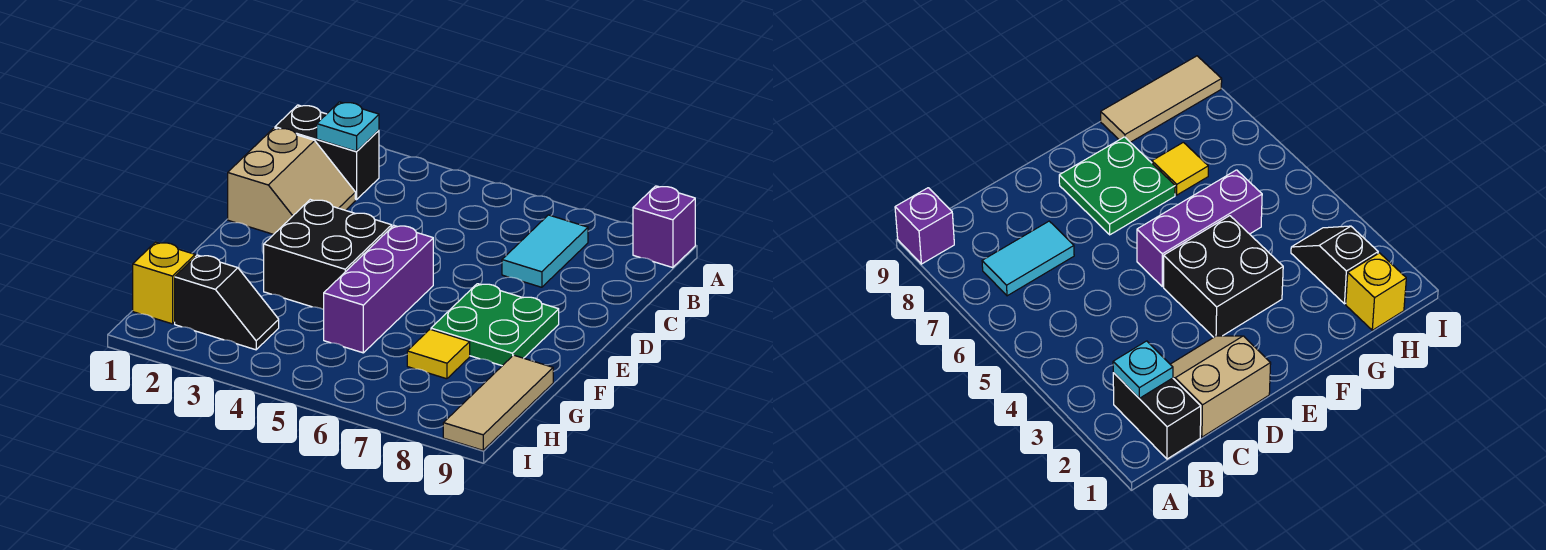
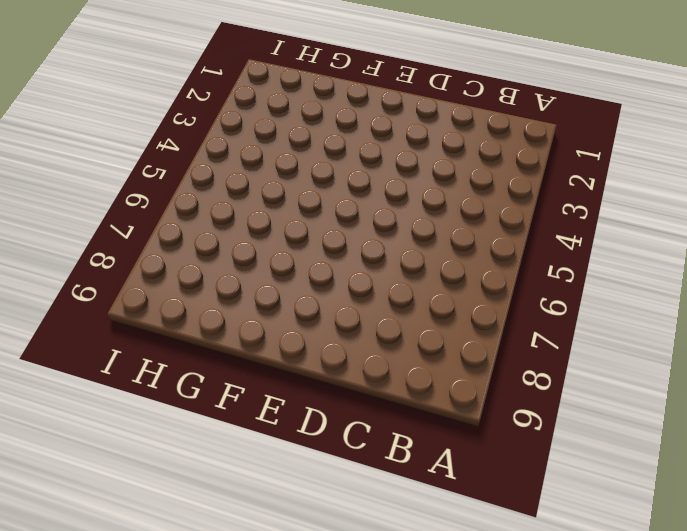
none -> purple brick A9 level 1
none -> black brick B1:B2 level 1
none -> cyan tile B7:C7 level 1

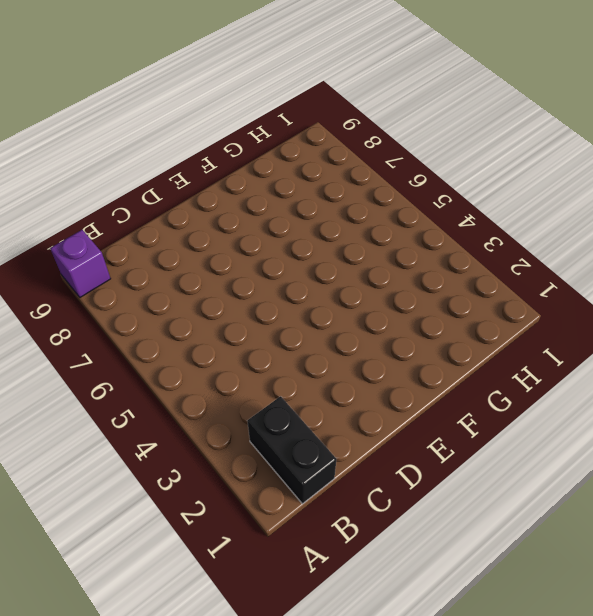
none -> cyan tile B7:C7 level 1
none -> tan slope C1:D2 level 1 top 1
none -> black brick E3:F4 level 1

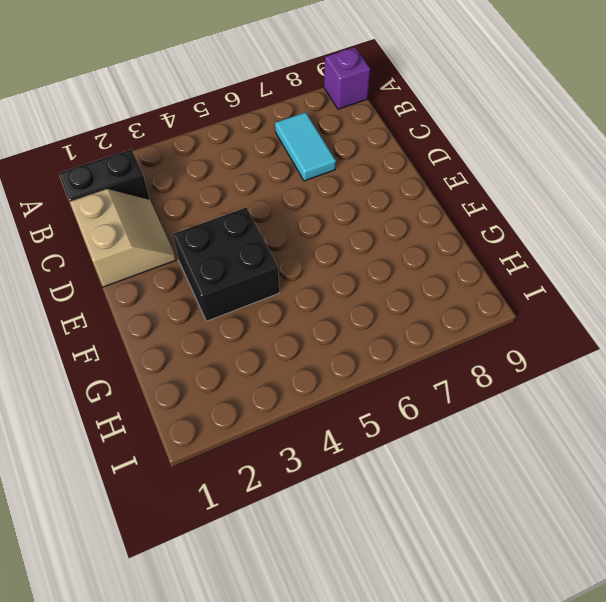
none -> purple brick E5:G5 level 1
none -> green plate E7:F8 level 1
none -> yellow tile G7 level 1

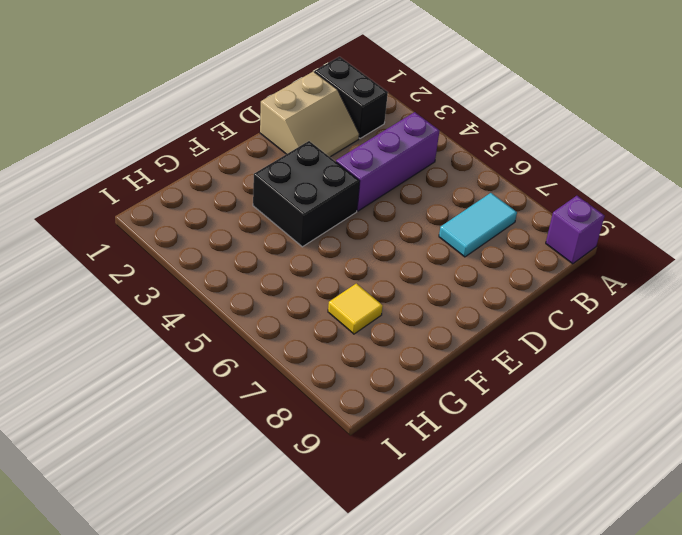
purple brick B4:D4 level 1 -> purple brick E5:G5 level 1
none -> green plate E7:F8 level 1
none -> tan tile G9:I9 level 1
none -> yellow brick H1 level 1

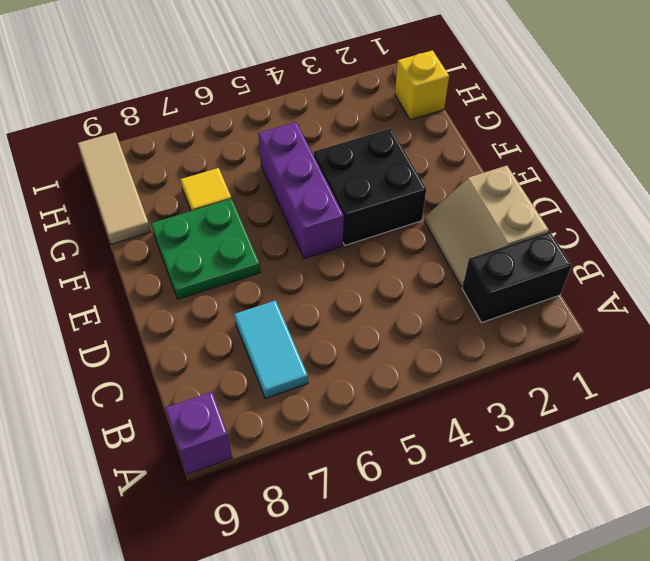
none -> black slope H2:H3 level 1 top 2
none -> cyan plate B2 level 2

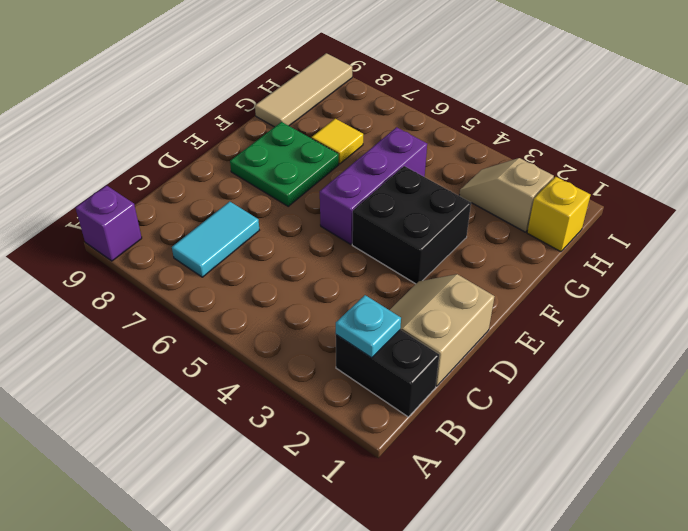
tan slope H2:H3 level 1 top 2 -> black slope H2:H3 level 1 top 2

